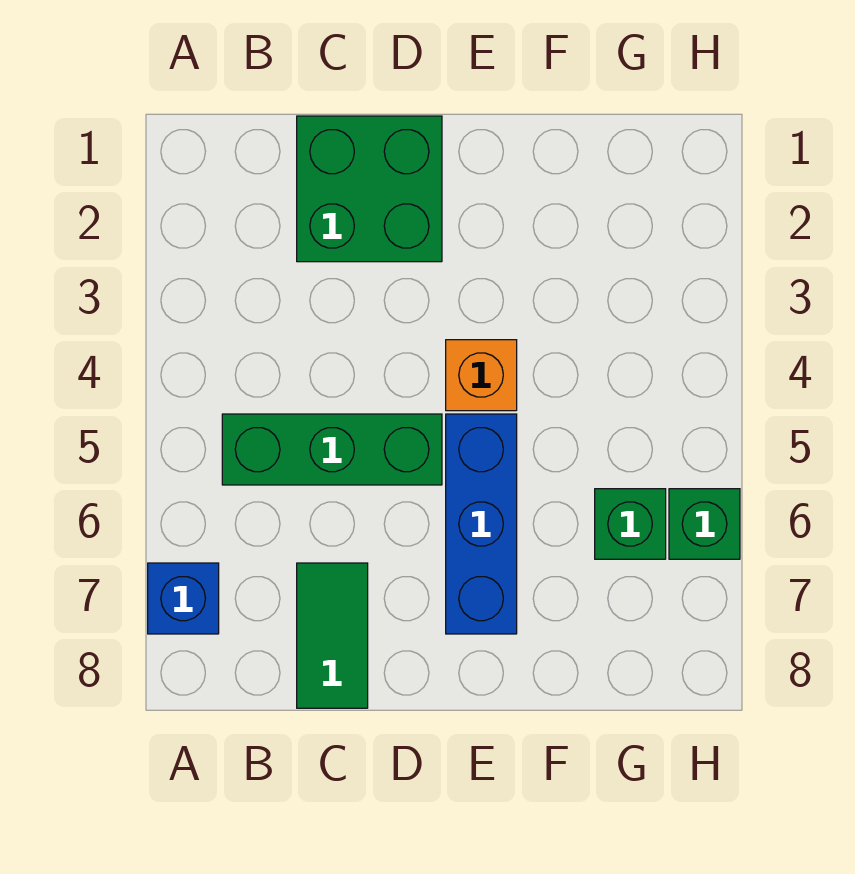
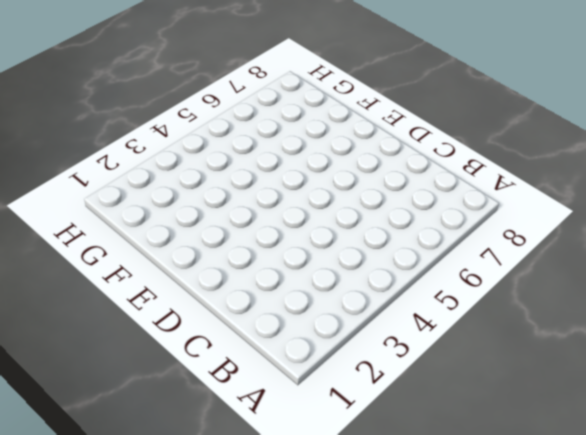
none -> blue brick A7 level 1
none -> green brick B5:D5 level 1

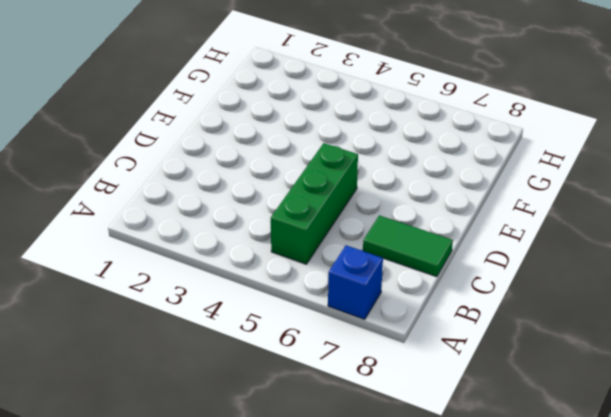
none -> green brick C1:D2 level 1
none -> orange brick E4 level 1

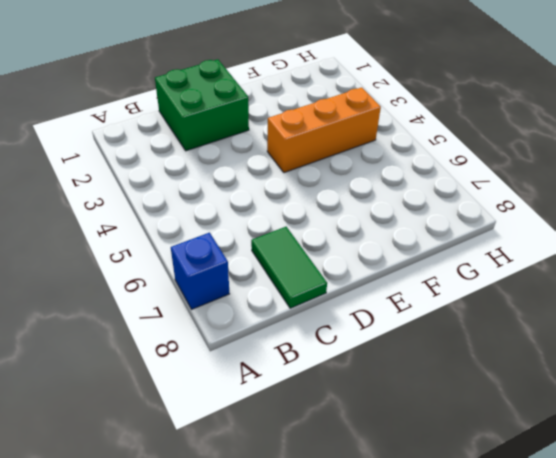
orange brick E4:G4 level 1 -> orange brick E4 level 1
none -> green brick B5:D5 level 1
none -> blue brick E5:E7 level 1

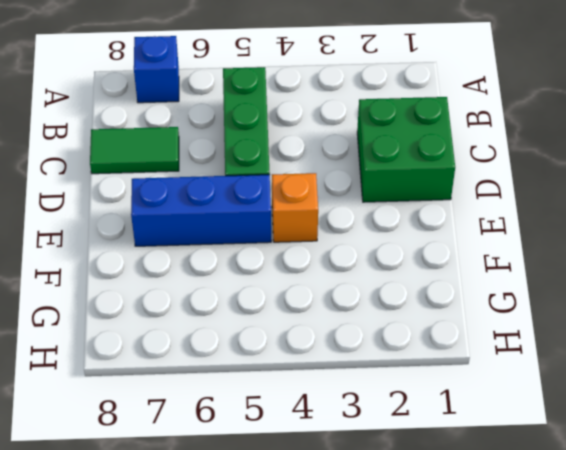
none -> green brick G6 level 1
none -> green brick H6 level 1

